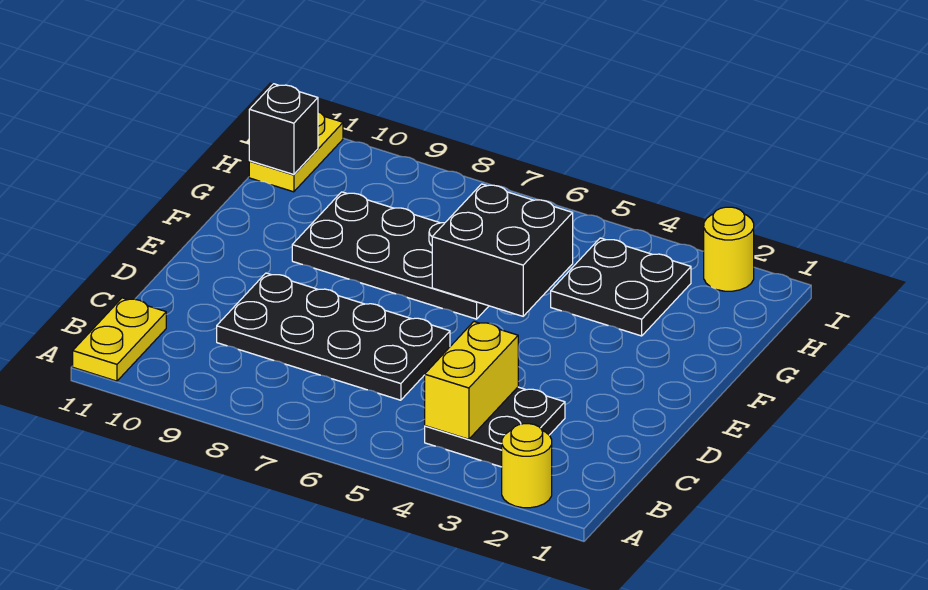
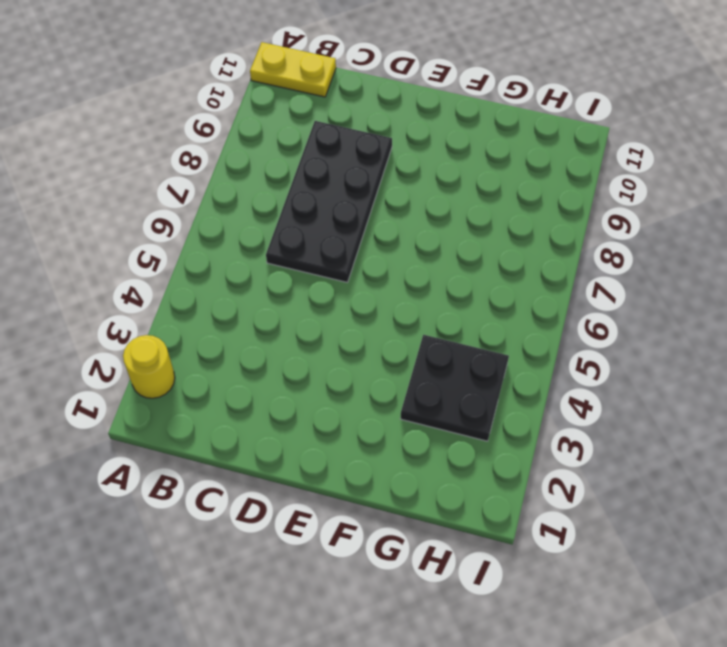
none -> black plate B3:C4 level 1
none -> black plate F6:G9 level 1

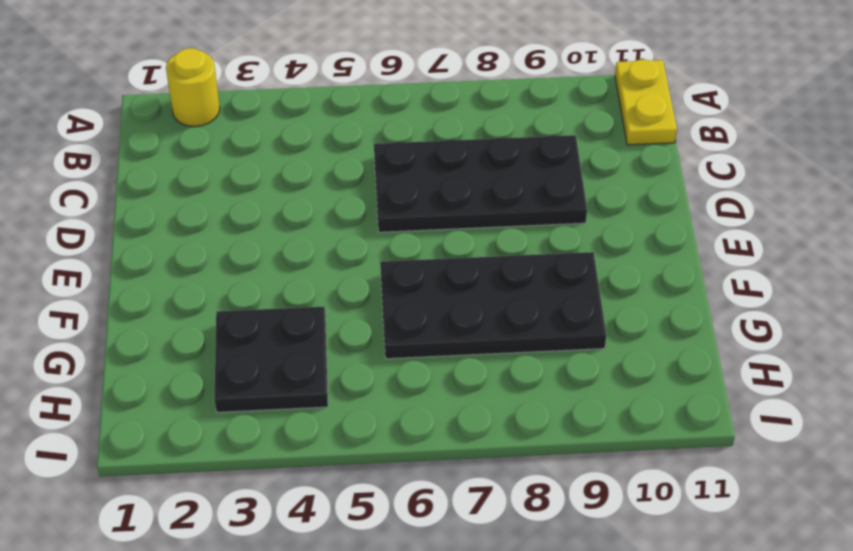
none -> black plate B3:C4 level 1
none -> yellow plate H11:I11 level 1

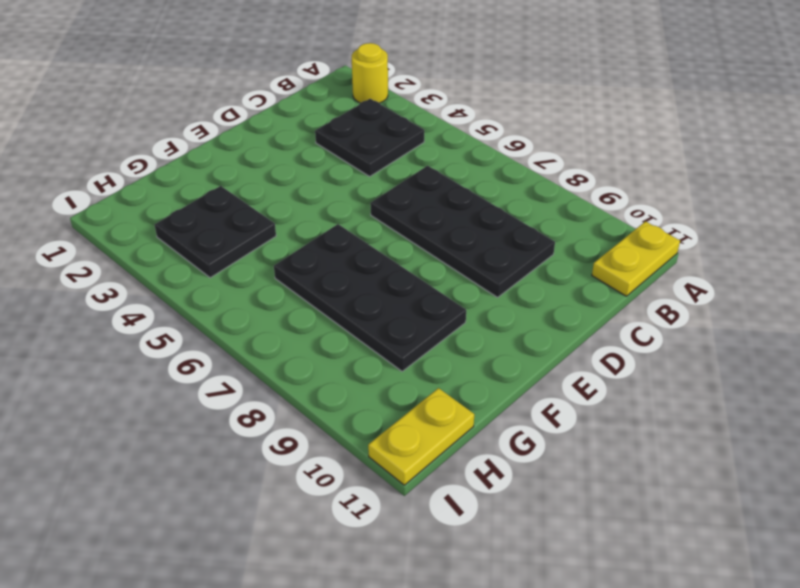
none -> yellow round brick I2 level 1
none -> yellow brick B4:C4 level 2

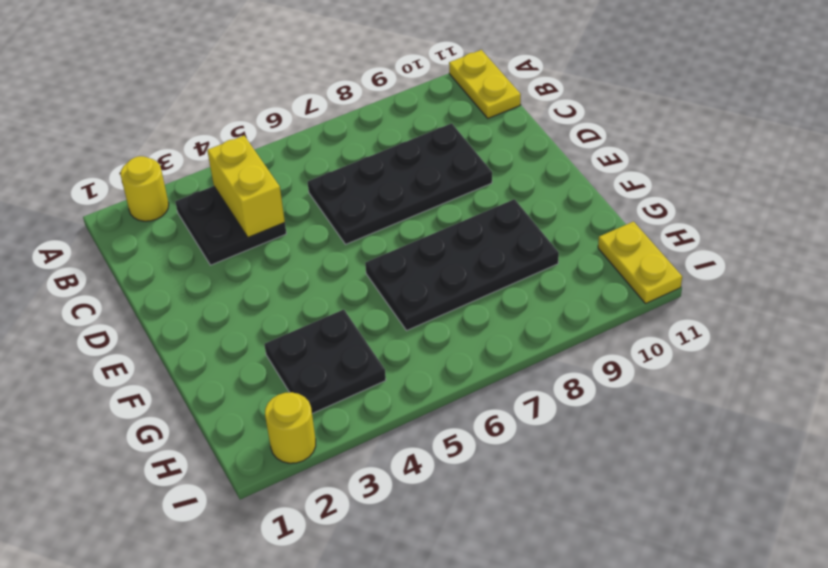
none -> black brick F5:G6 level 2
none -> black brick H11 level 2

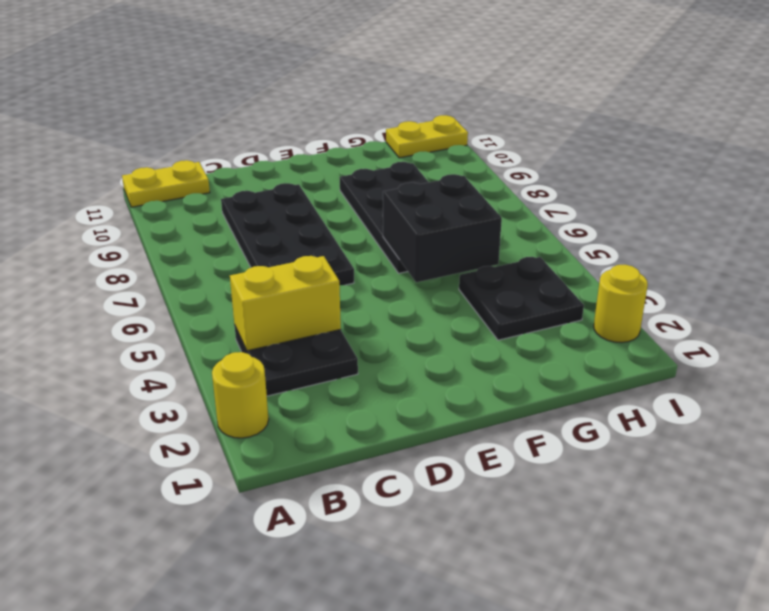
none -> black brick H11 level 2

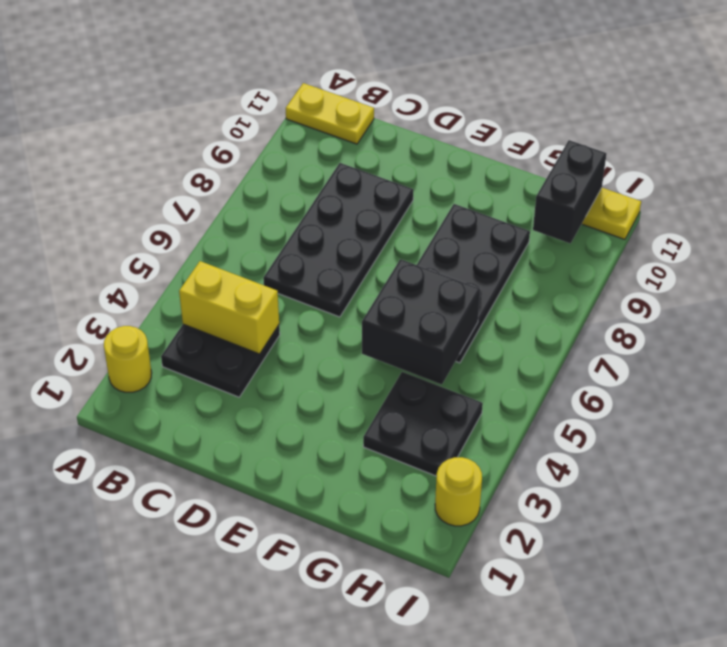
black brick H10:H11 level 2 -> black brick H11 level 2

